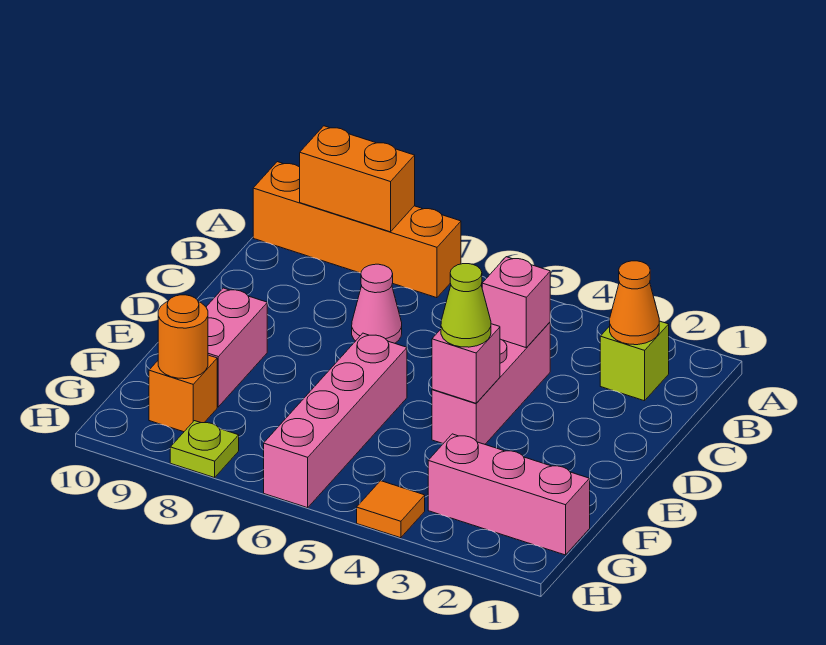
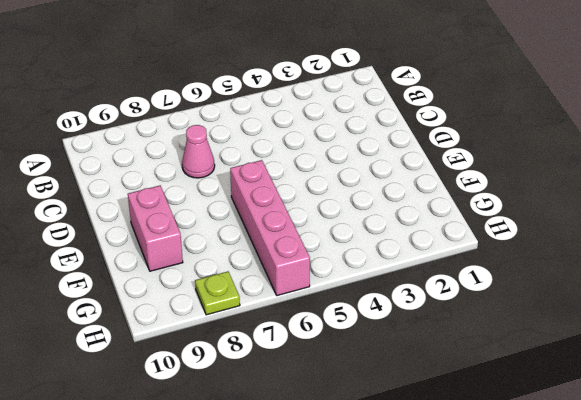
none -> orange brick A7:A10 level 1
none -> lime brick B2 level 1
none -> pink brick C4:E4 level 1

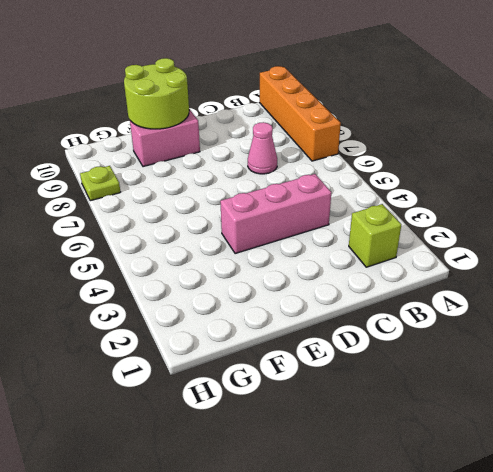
lime round brick E9:F10 level 2 -> none
none -> pink brick E6:H6 level 1
none -> pink brick G1:G3 level 1
none -> orange brick G9 level 1

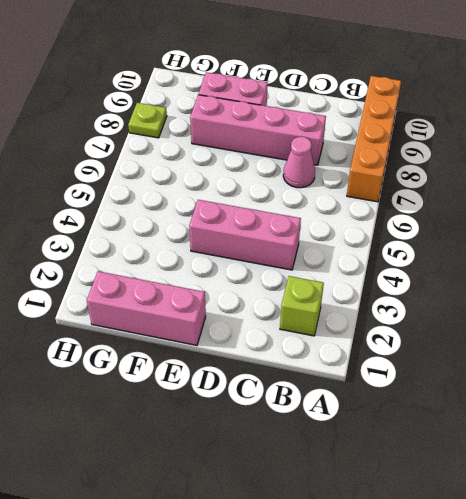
pink brick C8:F8 level 1 -> pink brick E6:H6 level 1
pink brick E1:G1 level 1 -> pink brick G1:G3 level 1
none -> orange brick G9 level 1
none -> orange tile H4 level 1
none -> orange brick A8:A9 level 2

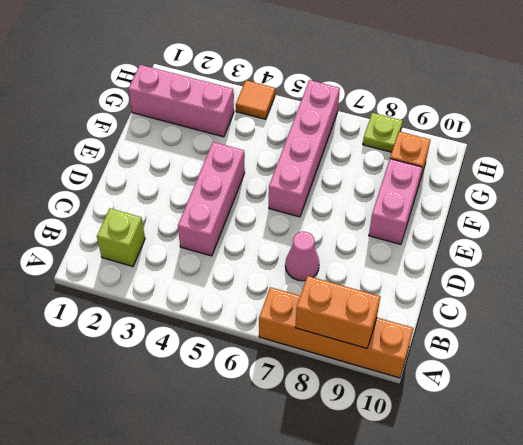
none -> orange cone B2 level 2
none -> pink brick C4 level 2
none -> pink brick E4 level 2

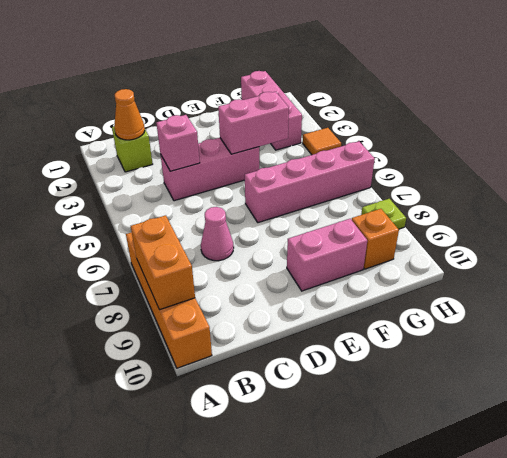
pink brick E4:F4 level 2 -> pink brick E4 level 2
none -> orange round brick G9 level 2
none -> lime cone E4 level 3

